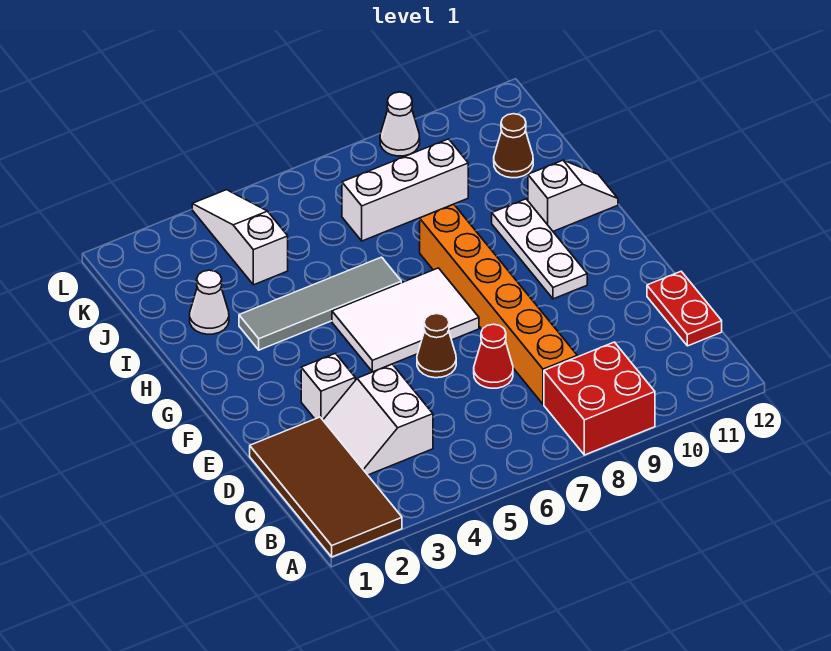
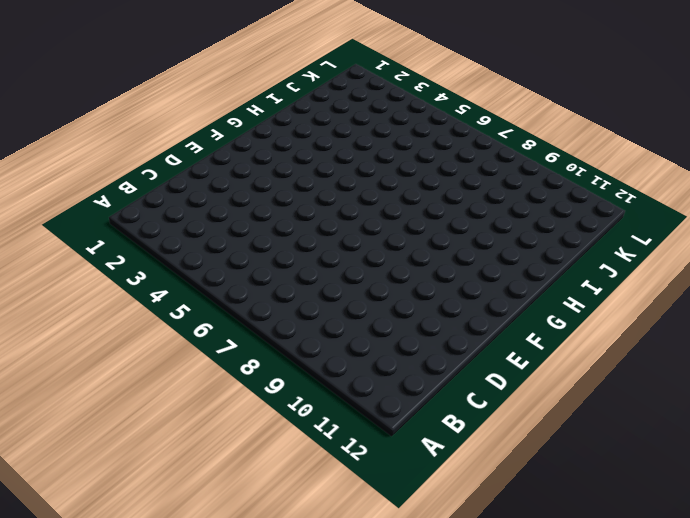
none -> brown tile A1:D2 level 1
none -> red brick A8:B9 level 1
none -> white slope C3:D4 level 1 top 4

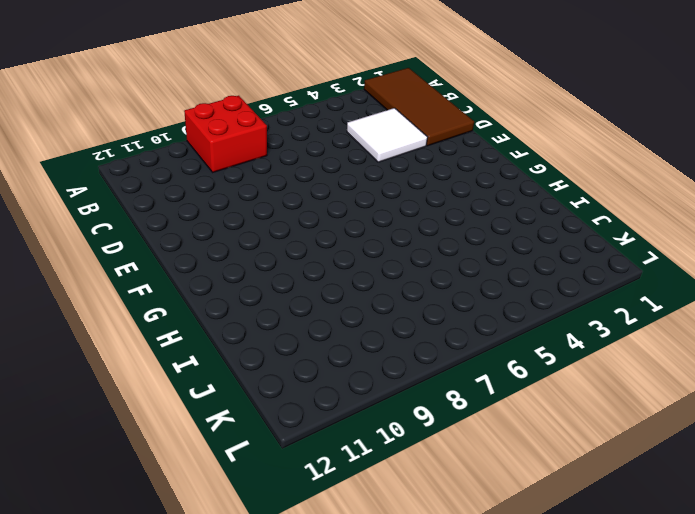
white tile C3:D4 level 1 -> white slope C3:D4 level 1 top 4
none -> orange brick C8:H8 level 1
none -> red plate C12:D12 level 1
none -> red cone D7 level 1

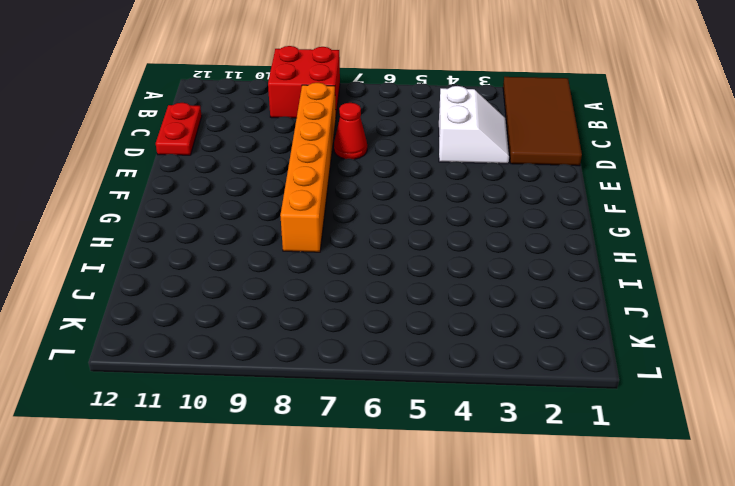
none -> white brick E3 level 1
none -> brown cone E6 level 1
none -> white tile F5:G7 level 1

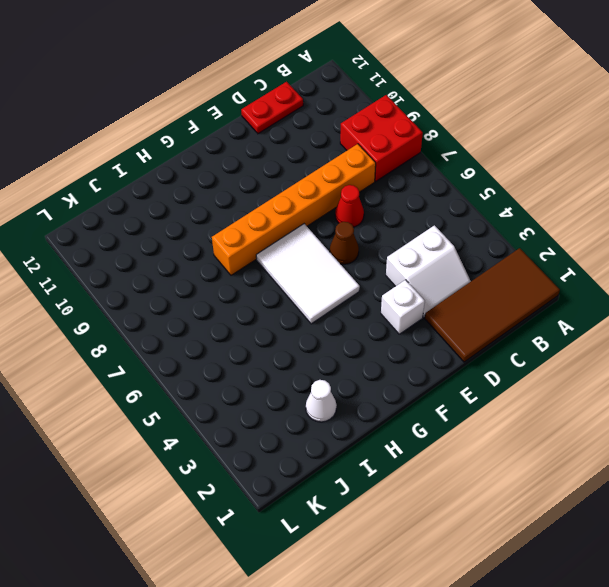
none -> white plate F10:H10 level 1
none -> grey tile H3:H6 level 1
none -> white slope H11:H12 level 1 top 11

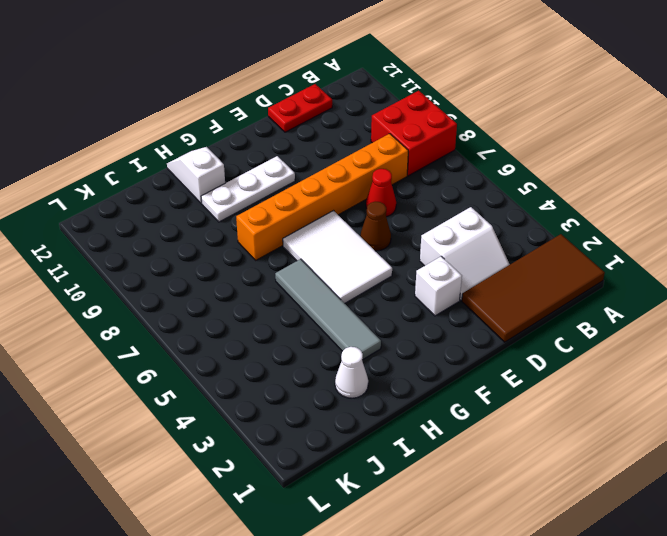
none -> white slope J4:L4 level 1 top J
none -> white brick J7:J9 level 1
none -> brown cone J11 level 1

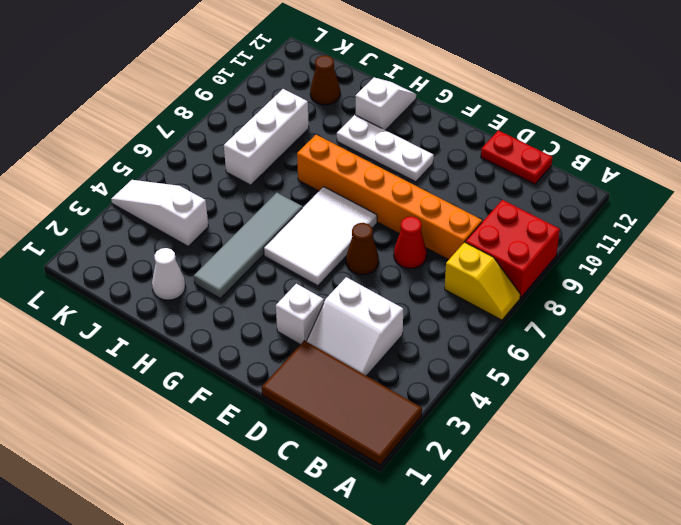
yellow slope A7:B7 level 1 top B -> none
none -> white cone L9 level 1

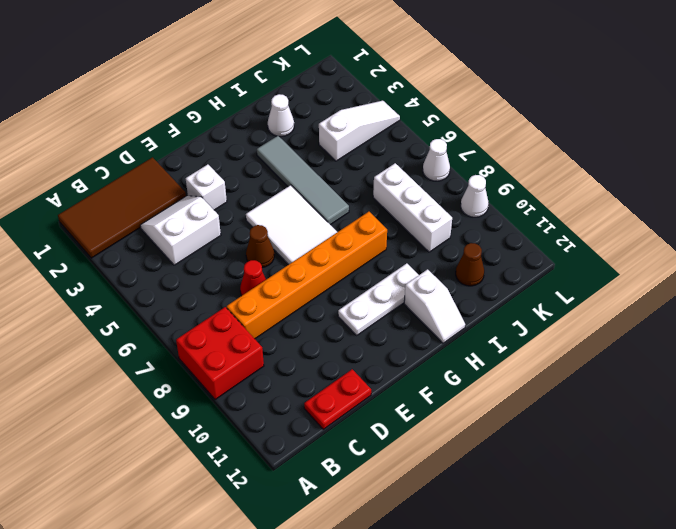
white cone L7 level 1 -> none

